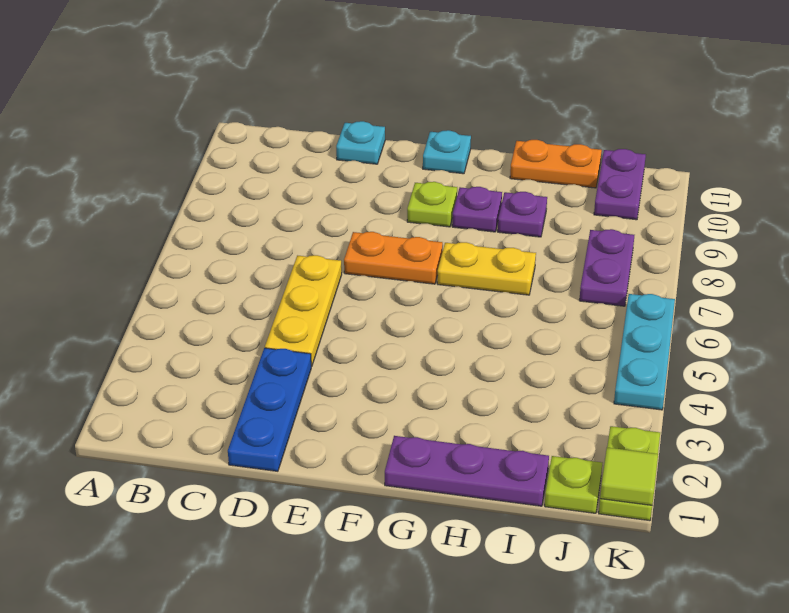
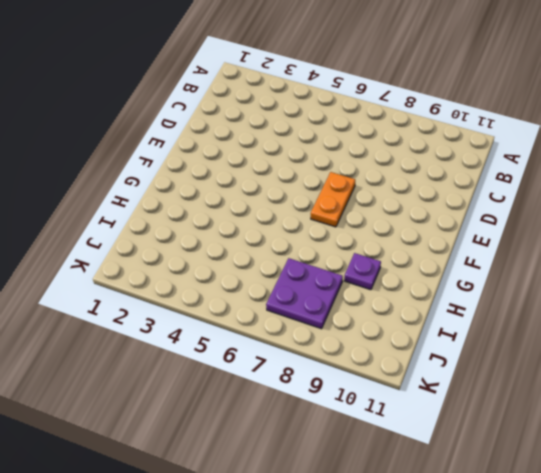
purple plate I7:J8 level 1 -> purple plate J7:J8 level 1
none -> blue plate D1:D3 level 1
none -> yellow plate D4:D6 level 1
none -> cyan plate D11 level 1

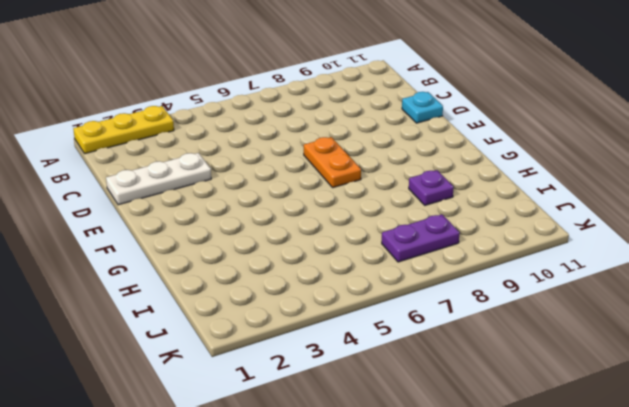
yellow plate A1:A3 level 1 -> yellow plate D4:D6 level 1
white plate D1:D3 level 1 -> blue plate D1:D3 level 1
none -> lime plate F9 level 1
none -> cyan plate F11 level 1
none -> purple plate G1:I1 level 1

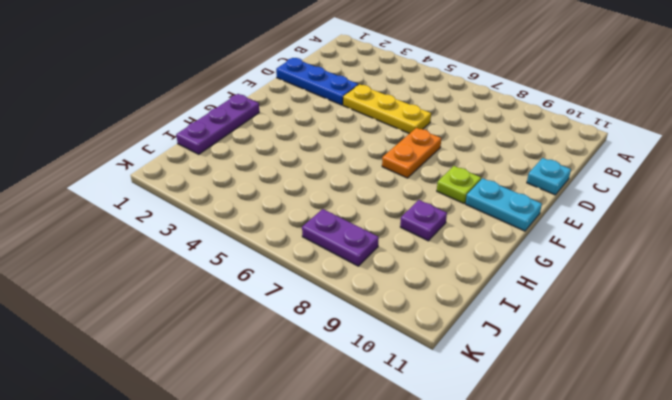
cyan plate F10:F11 level 1 -> cyan plate F11 level 1
none -> yellow plate G7:H7 level 1
none -> purple plate G9 level 1
none -> orange plate H11:I11 level 1

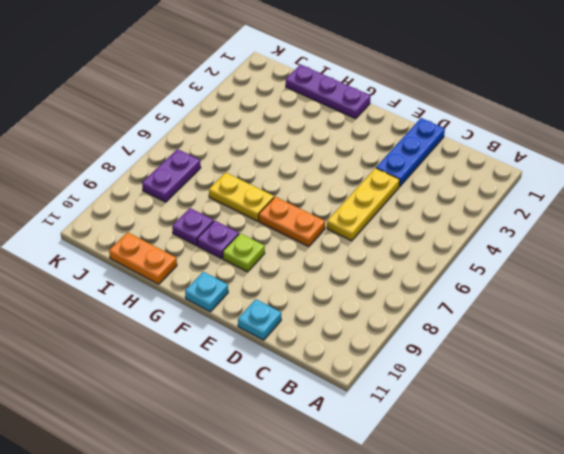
none -> lime plate J1 level 1
none -> purple plate J10:J11 level 1
none -> lime plate K1:K2 level 1

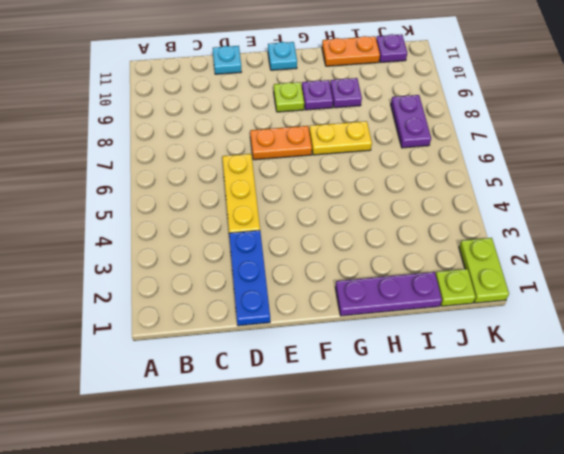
purple plate J11 level 1 -> purple plate J10:J11 level 1
none -> cyan plate K4:K6 level 1
none -> lime tile K1 level 2

